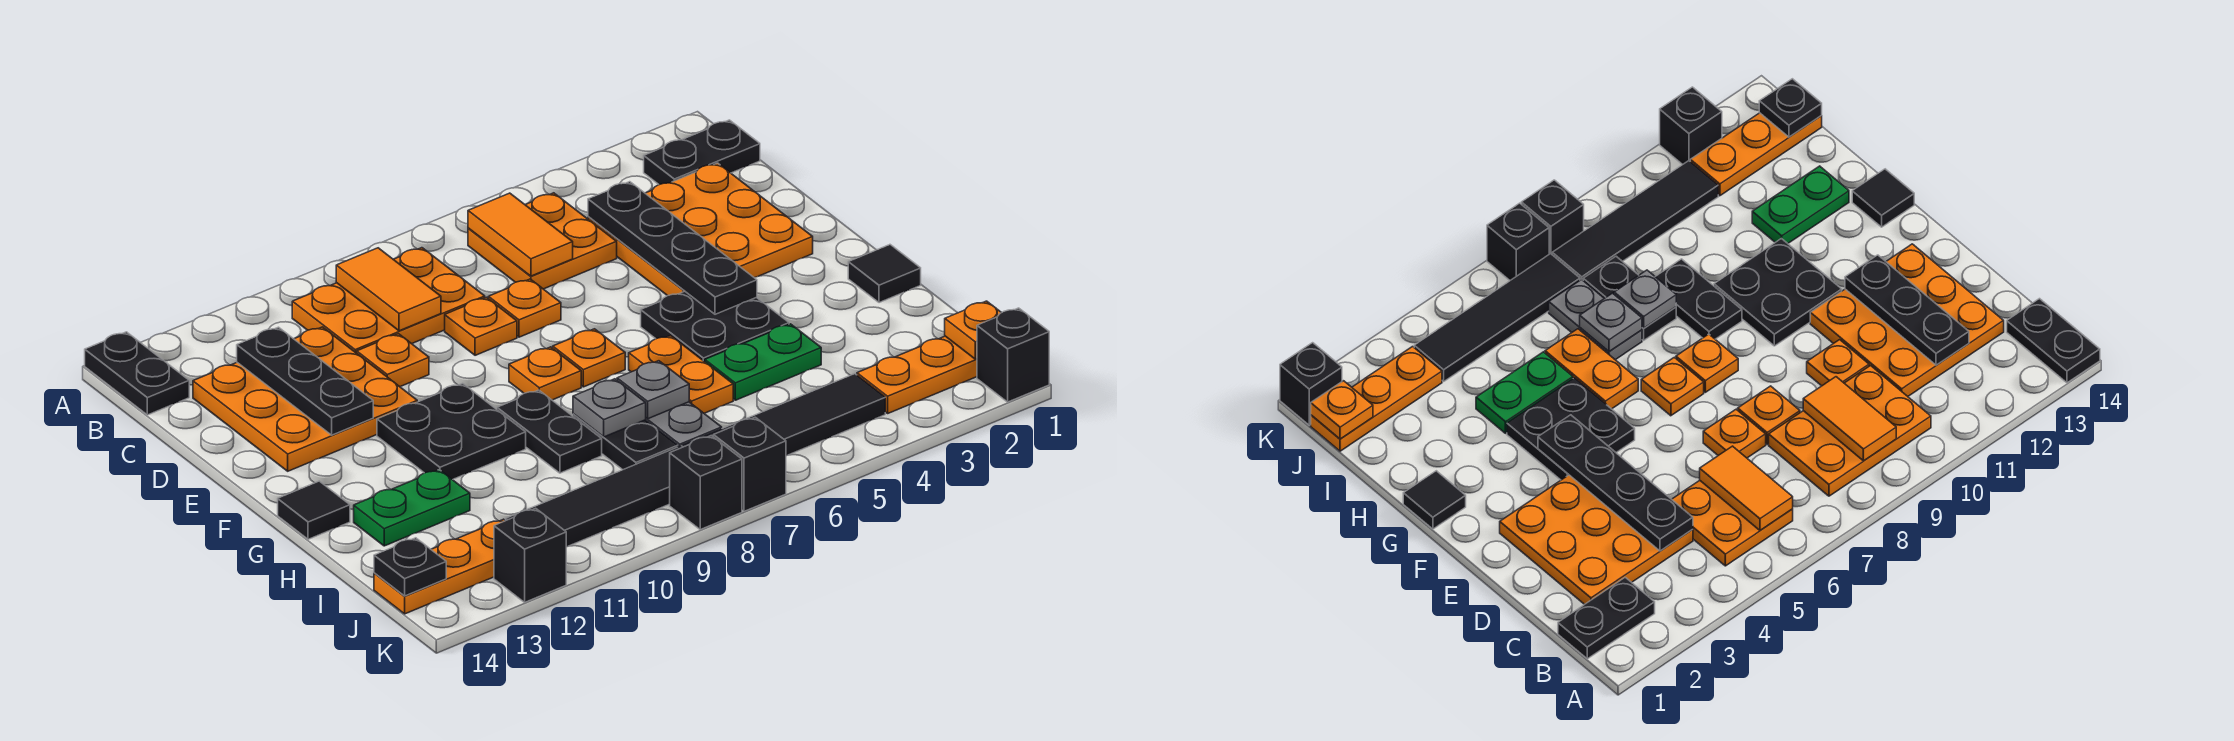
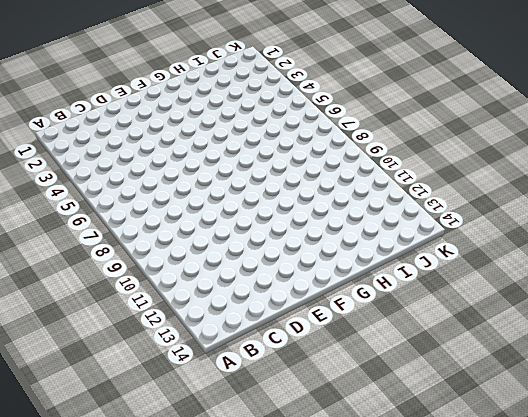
none -> black plate A14:B14 level 1
none -> black plate B1:B2 level 1
none -> orange plate B5:C6 level 1
none -> orange plate B8:C10 level 1

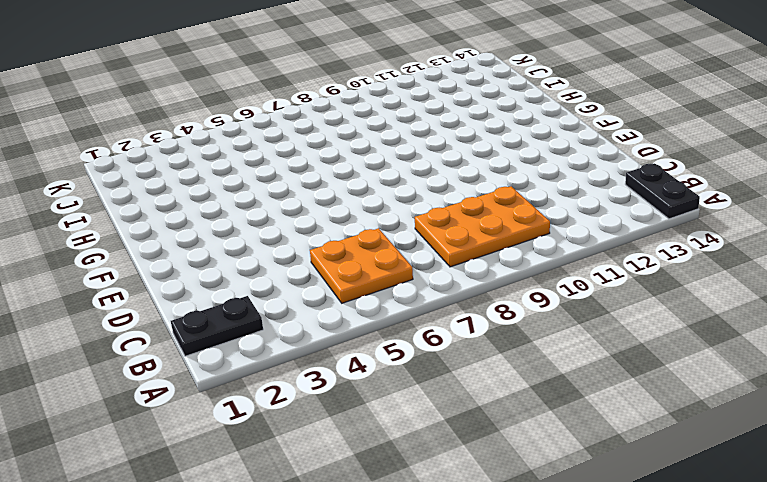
none -> orange plate C2:E4 level 1
none -> orange plate C11:E13 level 1
none -> orange plate D7 level 1
none -> orange plate D8 level 1

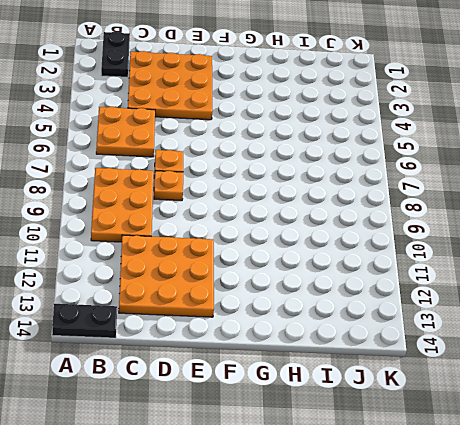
none -> orange plate D10 level 1
none -> black plate F4:G5 level 1
none -> orange plate F7 level 1
none -> orange plate F8 level 1

